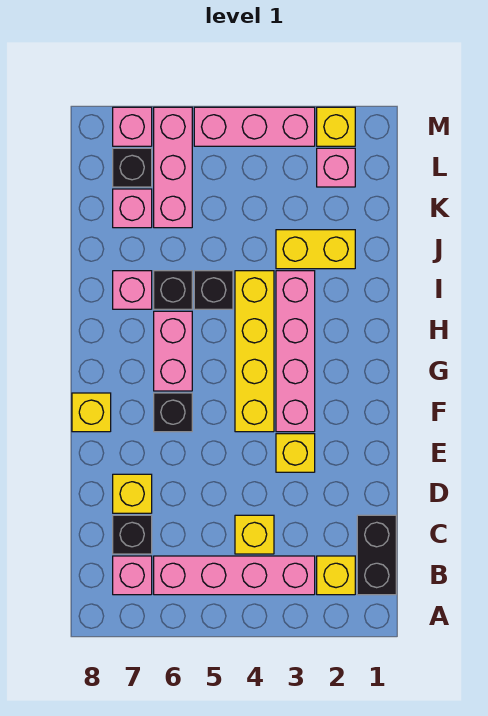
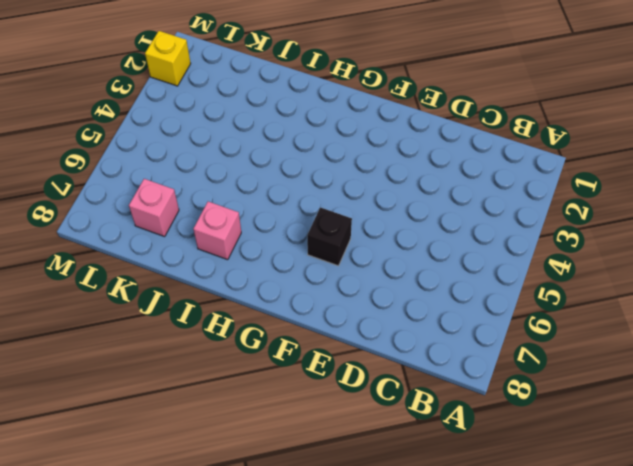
none -> black brick B1:C1 level 1
none -> yellow brick B2 level 1
none -> pink brick B3:B6 level 1

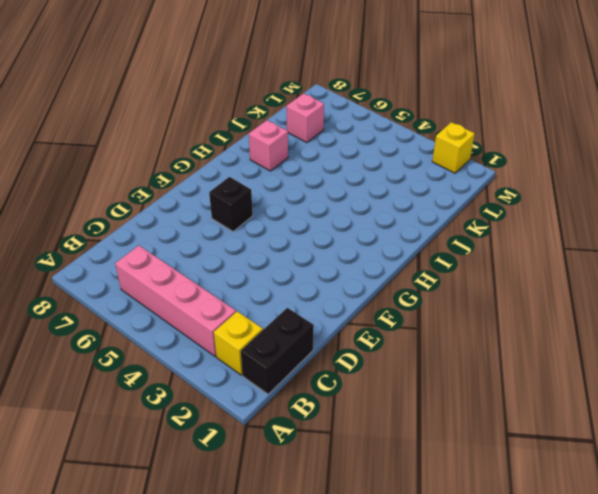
none -> pink brick B7 level 1
none -> yellow brick C4 level 1
none -> black brick C7 level 1

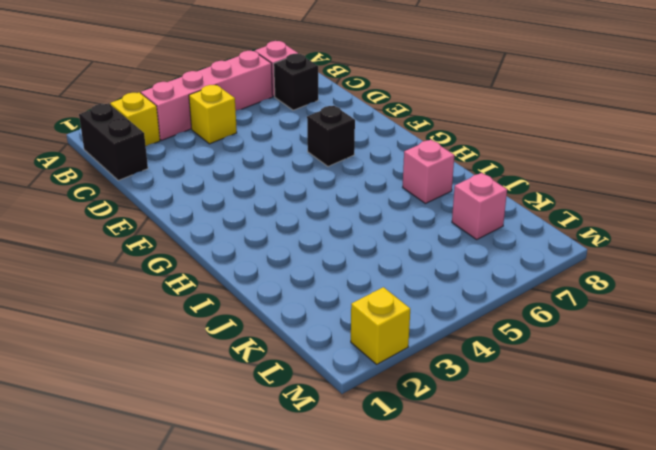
none -> yellow brick D7 level 1
none -> yellow brick E3 level 1
none -> pink brick F3:I3 level 1

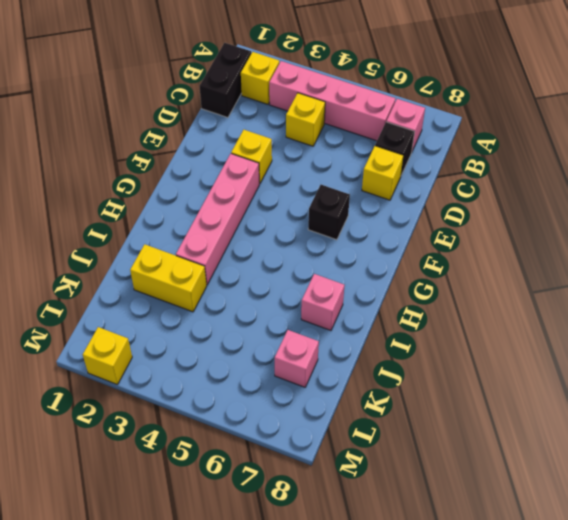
none -> yellow brick F4:I4 level 1
none -> yellow brick F8 level 1
none -> pink brick G6:H6 level 1

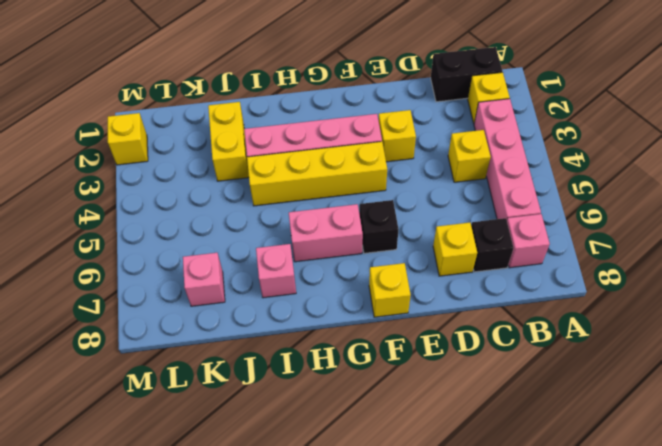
none -> black brick I5 level 1
none -> black brick I6 level 1
none -> pink brick K6:M6 level 1

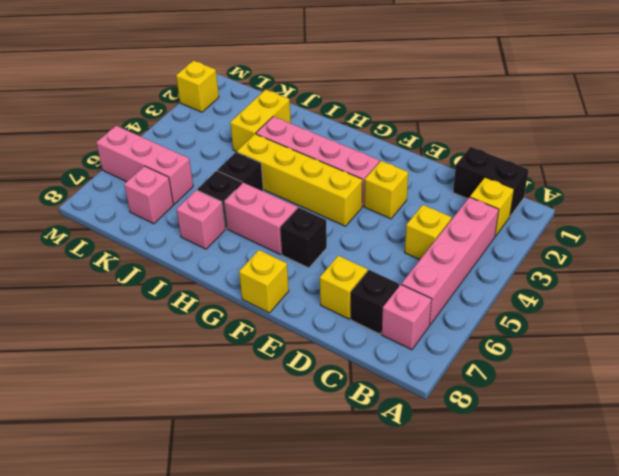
none -> pink brick L2 level 1
none -> black brick L7 level 1
none -> pink brick M3:M5 level 1

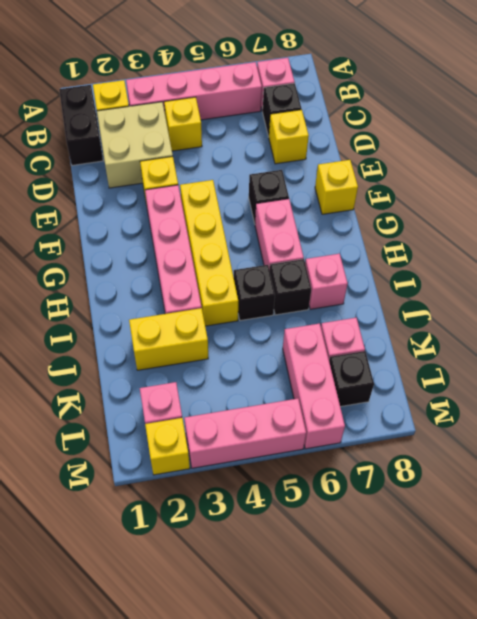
tan brick C2:D3 level 1 -> none
none -> pink brick M7 level 1

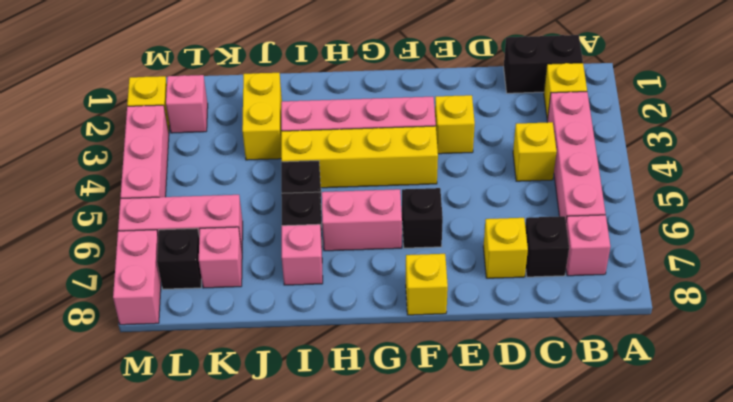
pink brick M7:M8 level 1 -> pink brick M7 level 1

